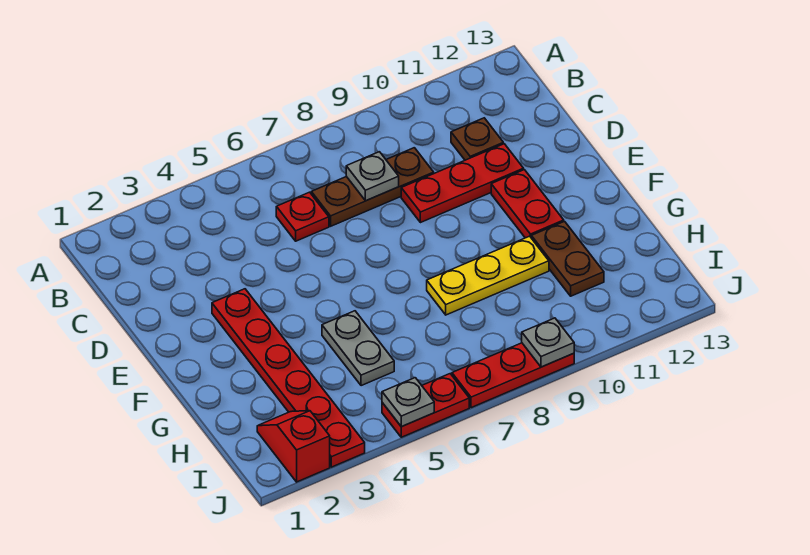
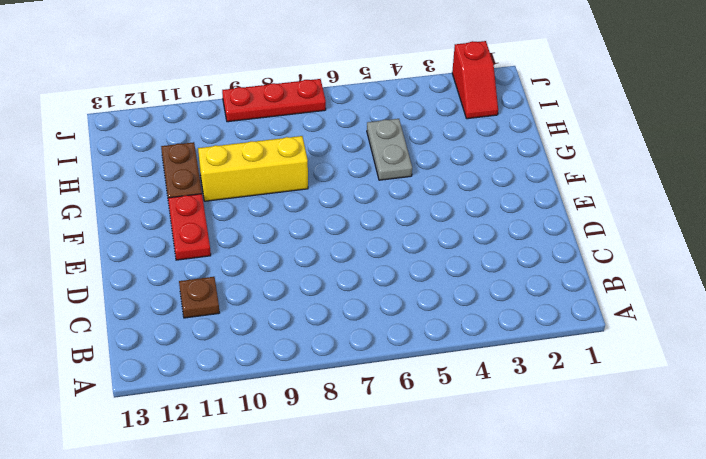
yellow brick G8:G10 level 1 -> yellow plate G8:G10 level 1
none -> red plate C6 level 1
none -> brown plate C7:C9 level 1
none -> red plate D9:D11 level 1

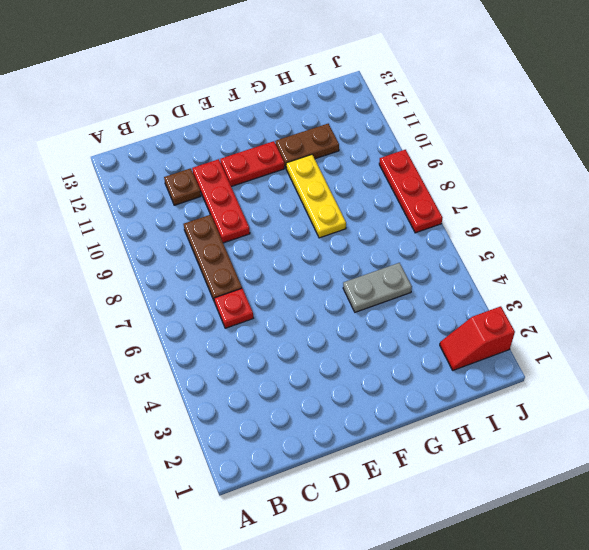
none -> red plate E3:J3 level 1
none -> red plate J5:J6 level 1
none -> grey plate C8 level 2

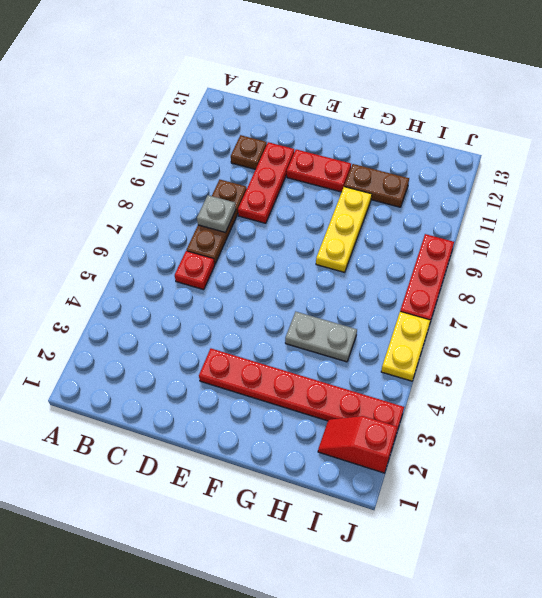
yellow plate J5:J6 level 1 -> red plate J5:J6 level 1
none -> grey plate J5 level 2
none -> grey plate J9 level 2

